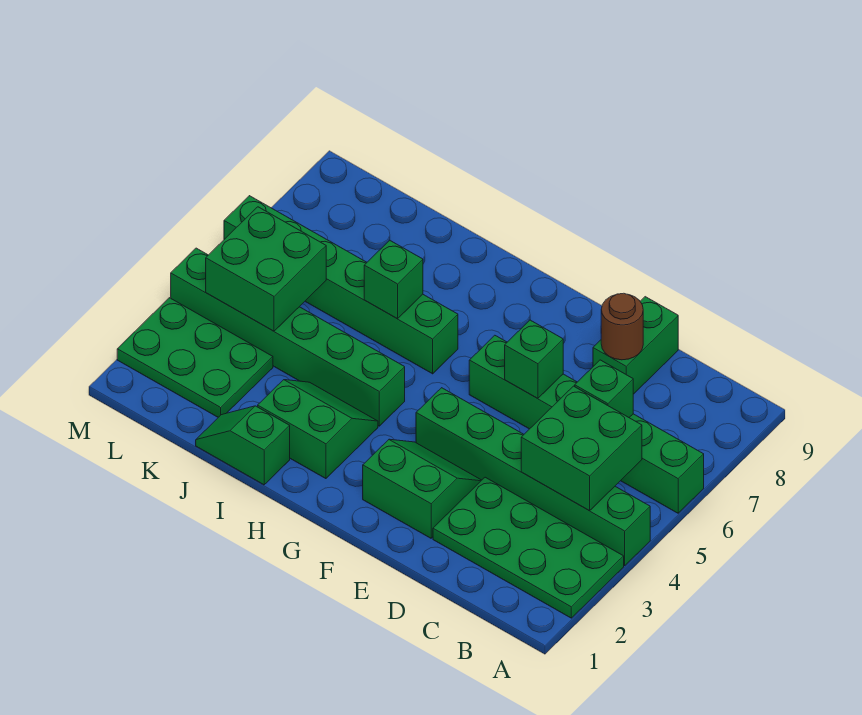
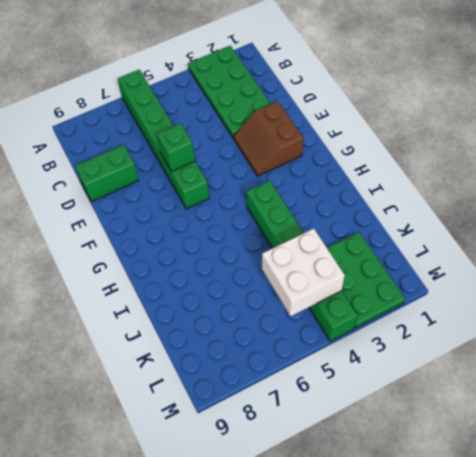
brown slope E2:F3 level 1 top 2 -> green slope E2:F3 level 1 top 2
white brick K4:L5 level 2 -> green brick K4:L5 level 2
none -> green brick A4:F4 level 1
none -> green slope H2:I3 level 1 top 2
none -> green brick H6:M6 level 1

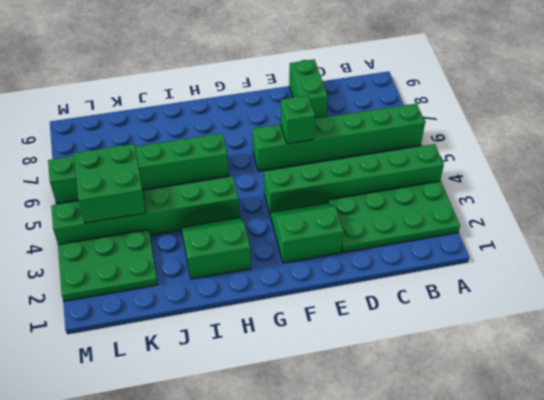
none -> green slope I1:J1 level 1 top I
none -> green brick B4:C5 level 2
none -> green brick C6 level 2

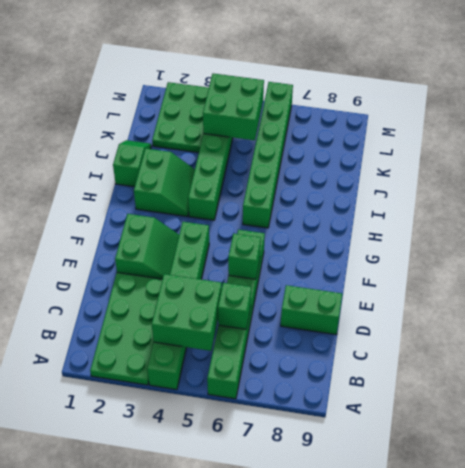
none -> brown round brick D8 level 2
none -> green brick I6 level 2

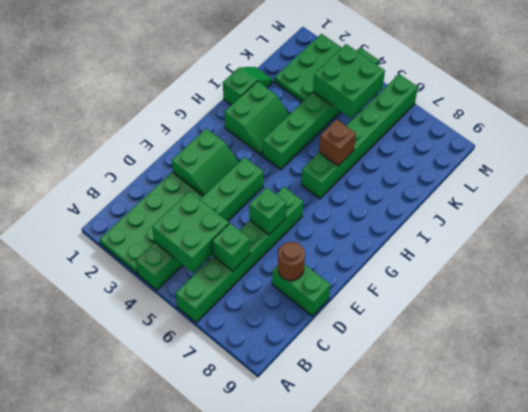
brown brick I6 level 2 -> green brick I6 level 2

